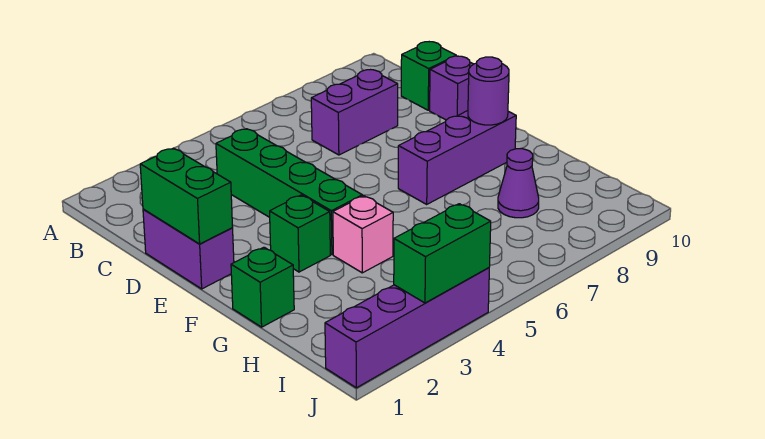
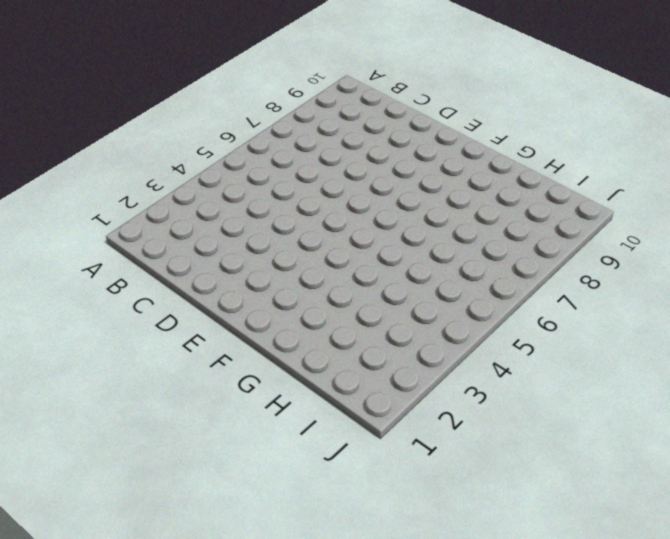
none -> green brick C4:F4 level 1
none -> purple brick C7:C8 level 1
none -> green brick C10 level 1

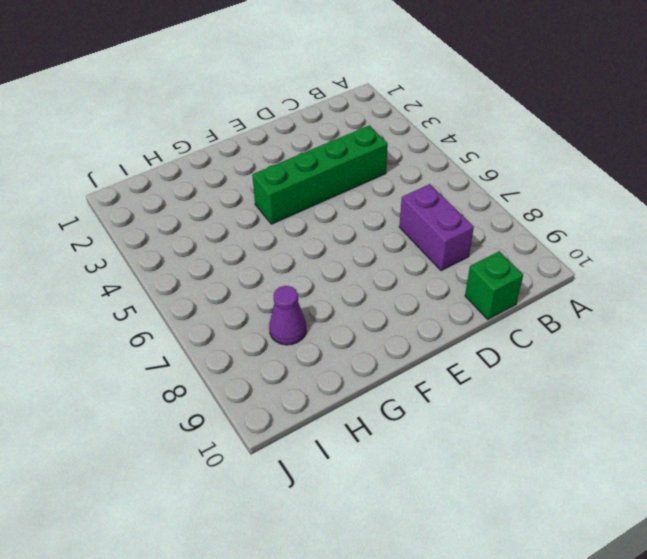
none -> purple brick D1:E1 level 1
none -> purple brick D10 level 1
none -> green brick F3 level 1

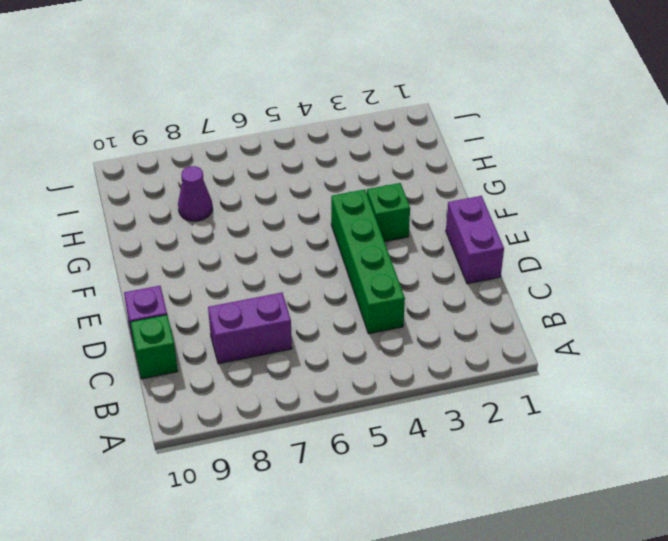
none -> purple brick F7:F9 level 1
none -> green brick G1 level 1
none -> pink brick G4 level 1

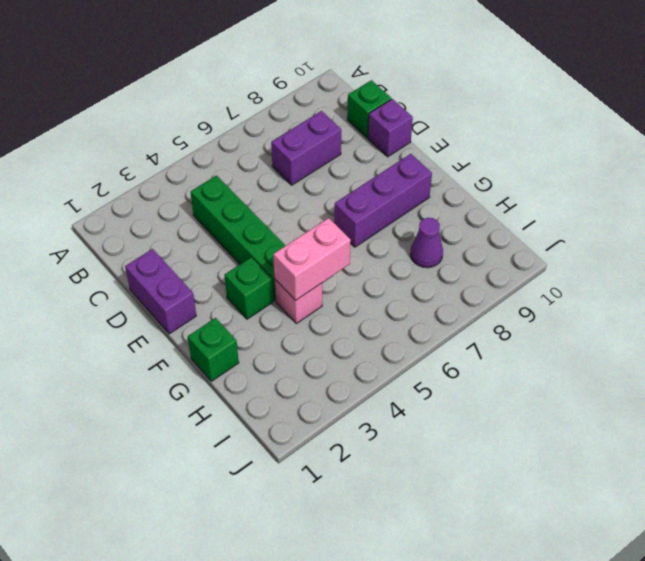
pink brick G4:G5 level 2 -> none
none -> purple brick J1:J4 level 1
none -> green brick D1:E1 level 2
none -> purple round brick F9 level 2

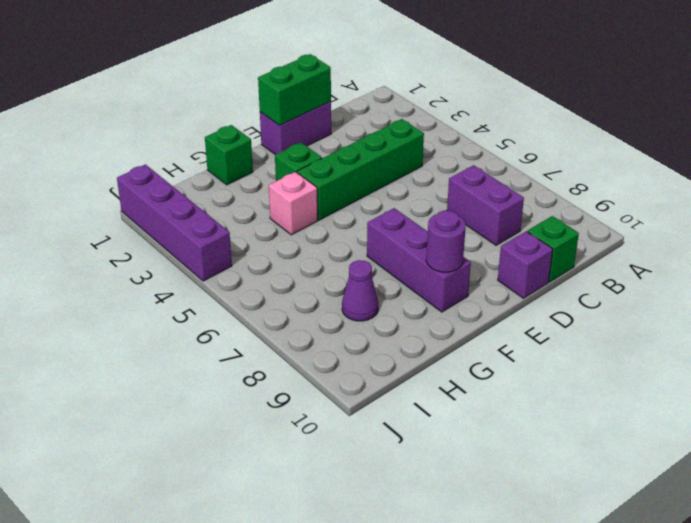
none -> green brick J3:J4 level 2

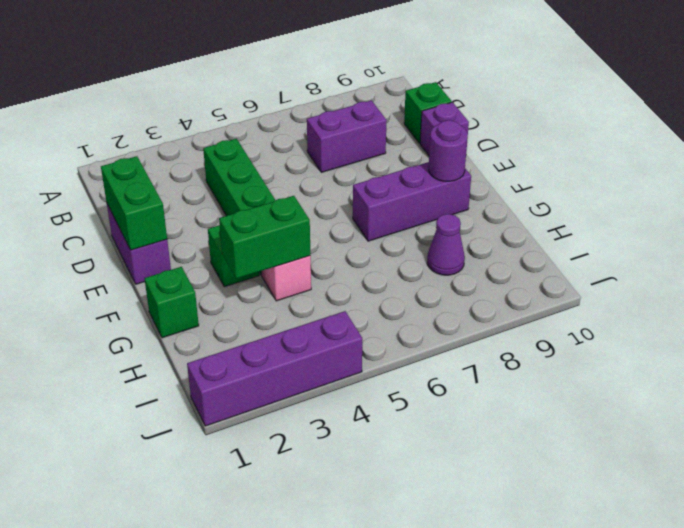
green brick G3:G4 level 2 -> green brick J3:J4 level 2

